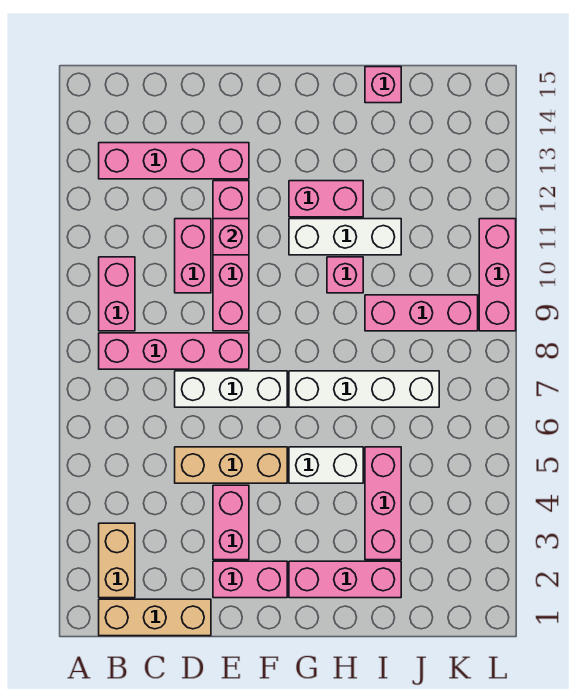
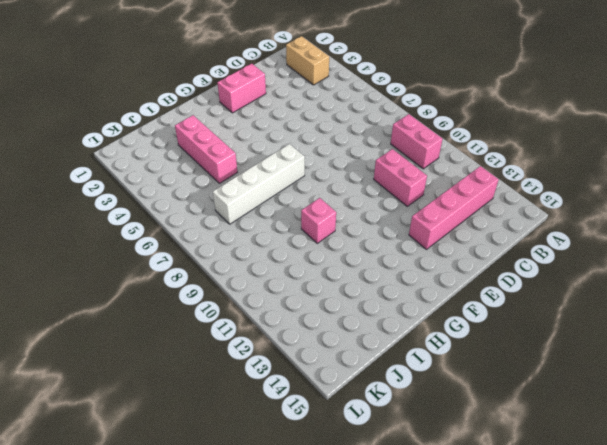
none -> tan brick B1:D1 level 1
none -> pink brick B8:E8 level 1
none -> tan brick D5:F5 level 1

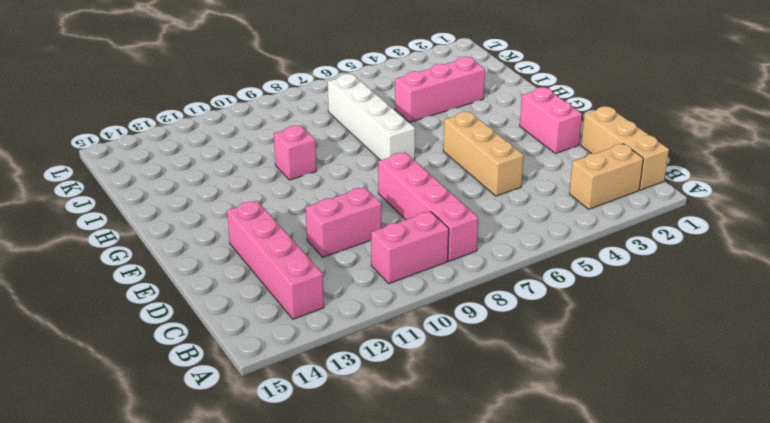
none -> white brick D7:F7 level 1
none -> pink brick E3:E4 level 1
none -> pink brick E9:E12 level 1

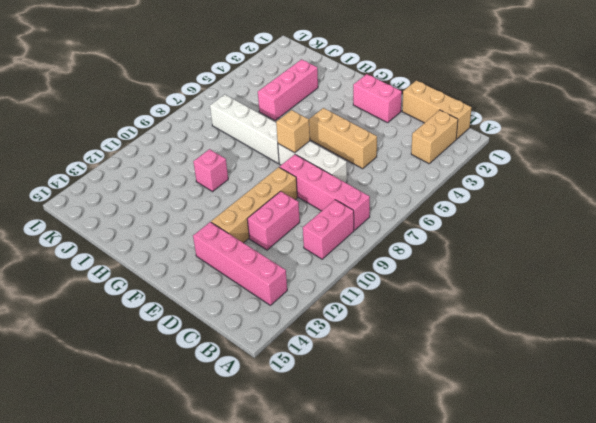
tan brick E9:E12 level 1 -> pink brick E9:E12 level 1
tan brick F7 level 2 -> none
none -> pink brick E3:E4 level 1
none -> pink brick G2:I2 level 1
none -> white brick G5:H5 level 1

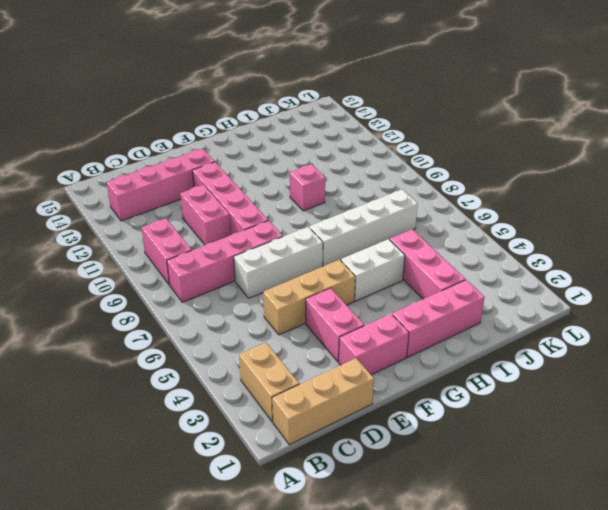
none -> white brick G11:I11 level 1
none -> pink brick G12:H12 level 1
none -> pink brick I9:K9 level 1

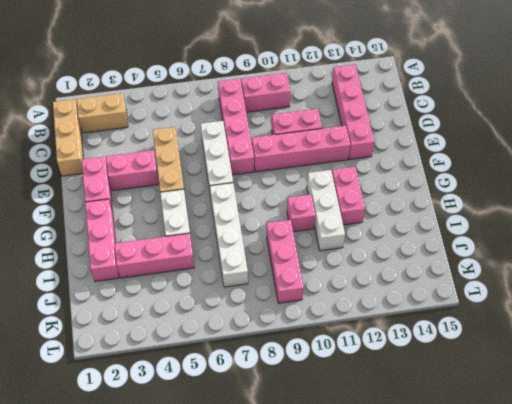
none -> pink brick I15 level 1
none -> pink brick L9:L11 level 1
none -> pink brick E11 level 2

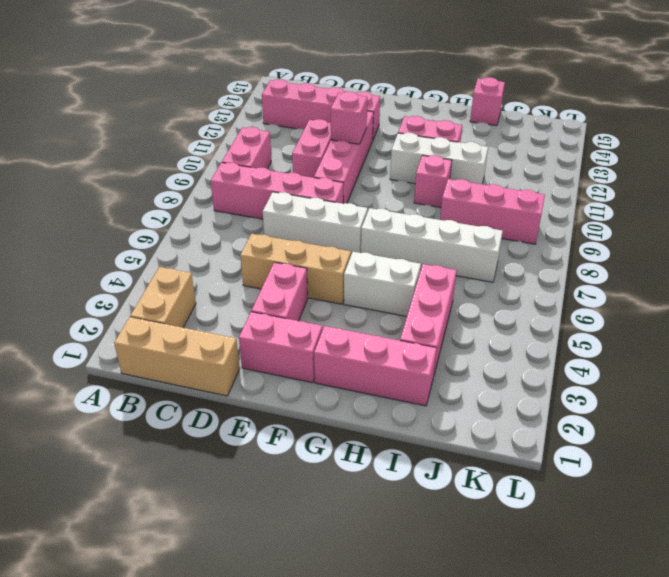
none -> pink brick L9:L11 level 1

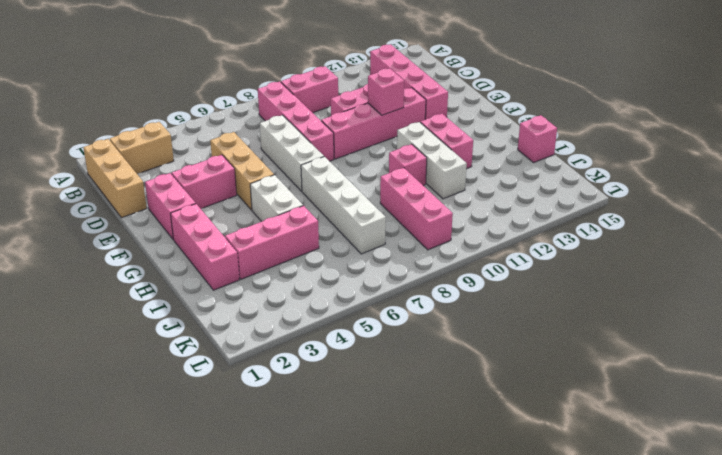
none -> pink brick L9:L11 level 1

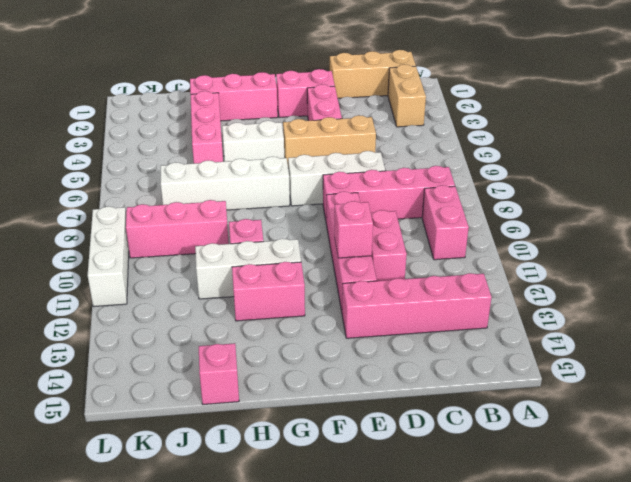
white brick L9:L11 level 1 -> pink brick L9:L11 level 1

